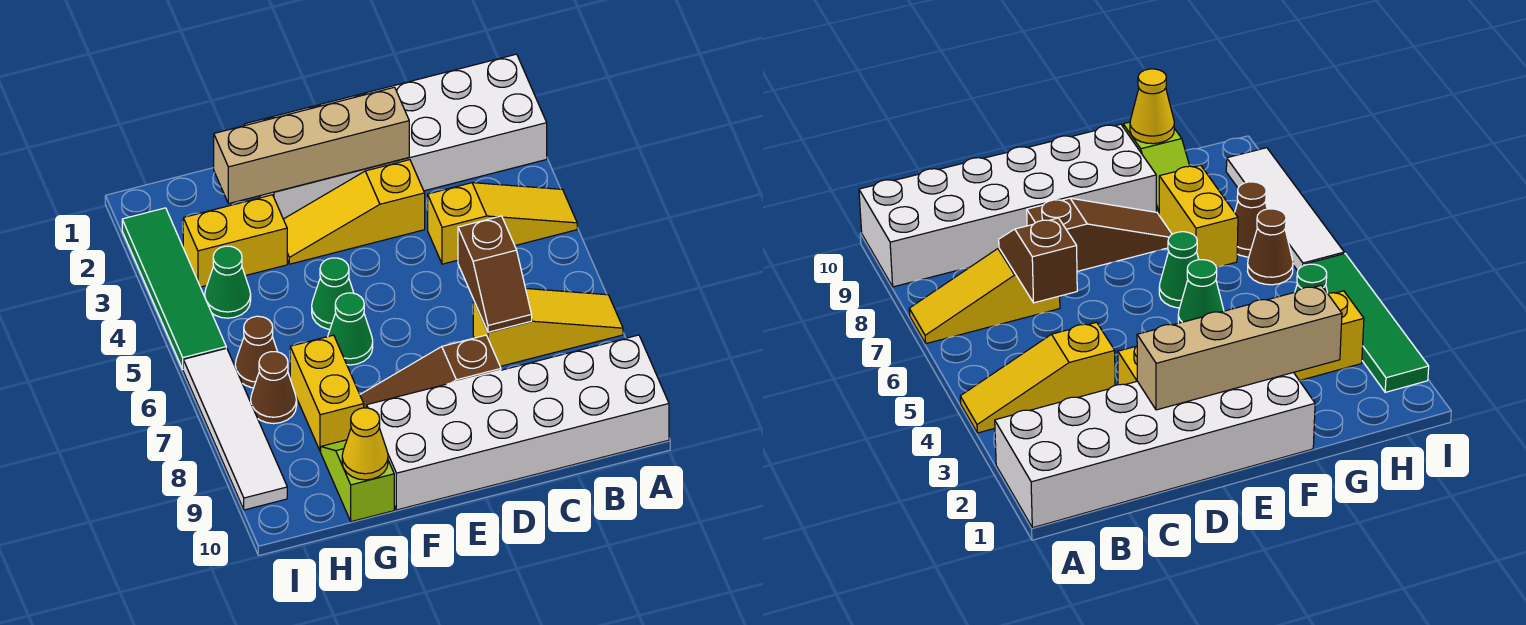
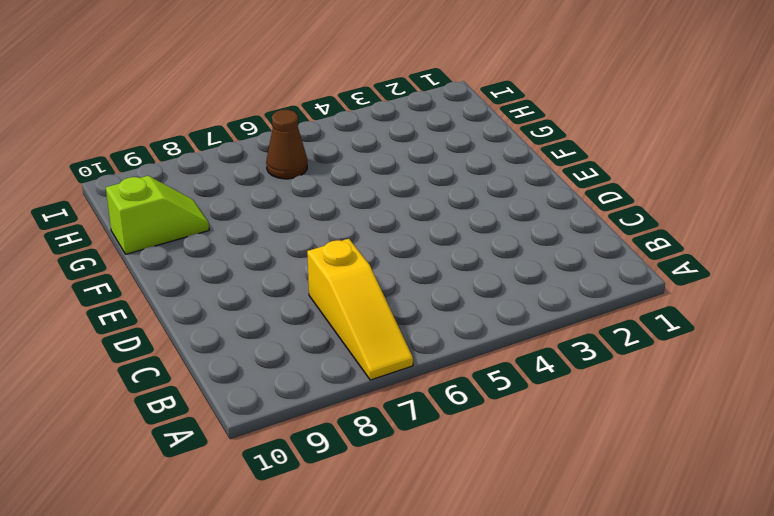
none -> white brick A1:F2 level 1
none -> yellow slope A4:C4 level 1 top C
none -> white brick A9:F10 level 1

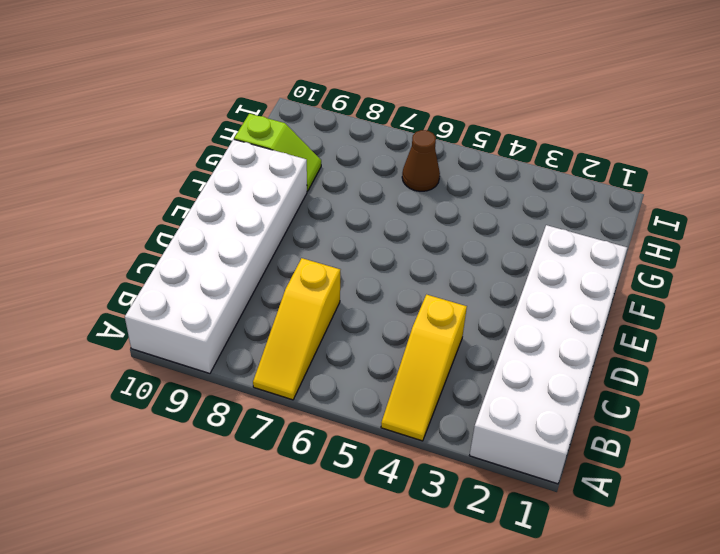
none -> yellow slope D3:F3 level 1 top D
none -> brown slope D8:F8 level 1 top D
none -> green cone F5 level 1

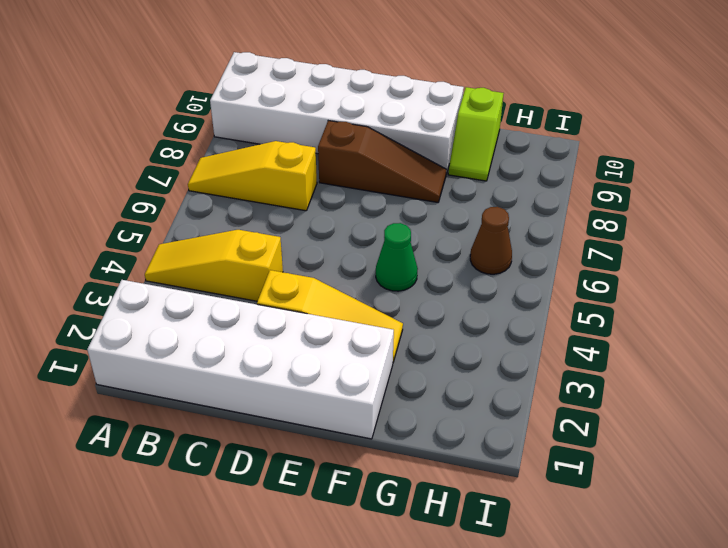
none -> green cone F6 level 1
none -> yellow brick G3:H3 level 1
none -> yellow brick G7:G8 level 1

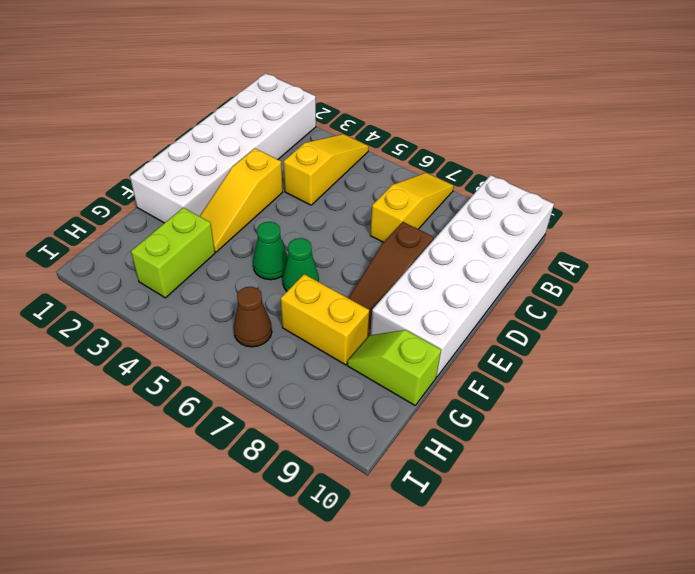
lime brick G3:H3 level 1 -> yellow brick G3:H3 level 1
none -> green cone H4 level 1
none -> brown cone H7 level 1
none -> green tile I2:I5 level 1

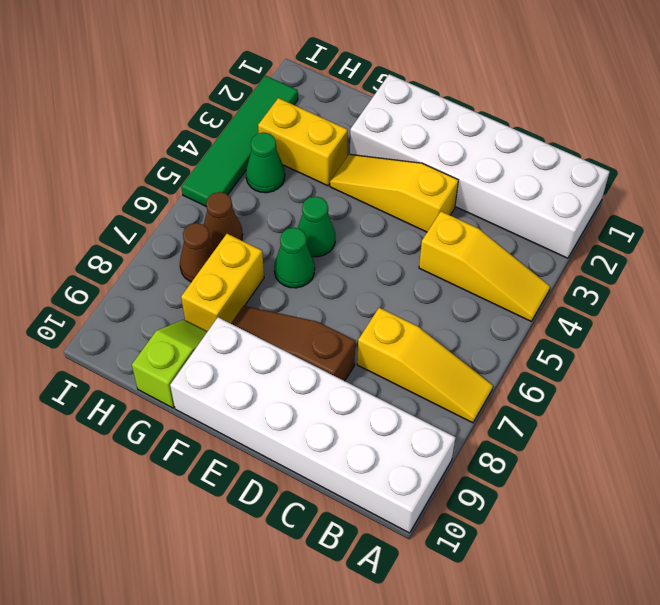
none -> white tile I6:I9 level 1
none -> brown slope C6:C7 level 2 top 6
none -> tan brick D2:G2 level 2

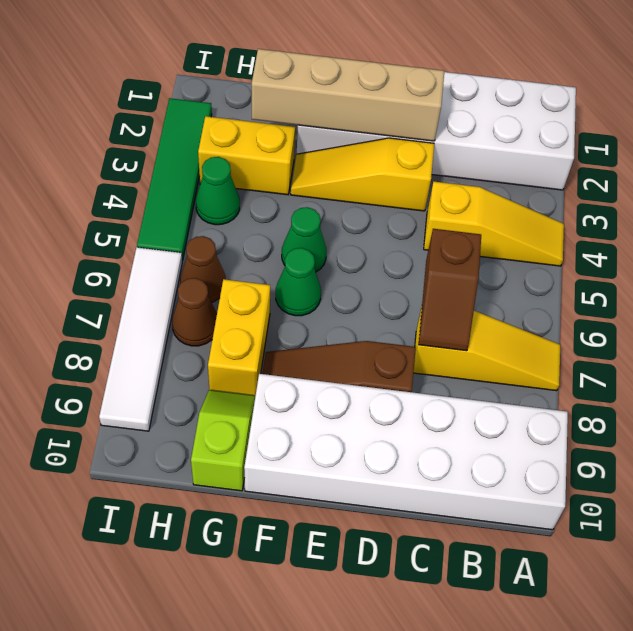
none -> yellow cone G10 level 2

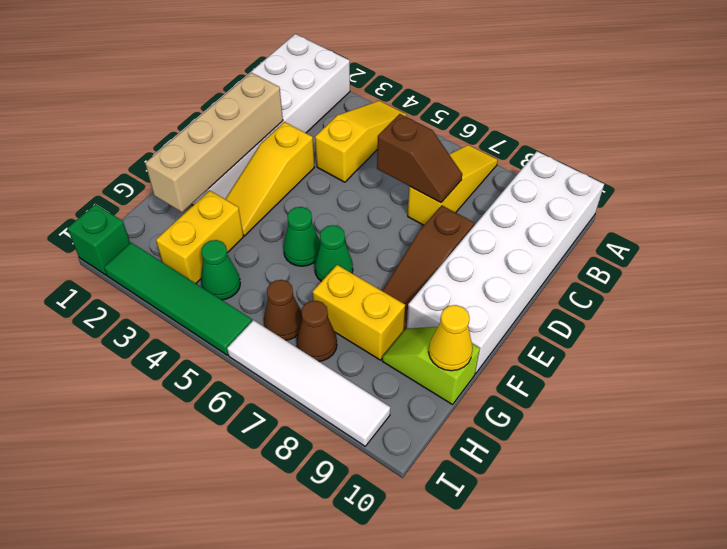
green brick I1 level 1 -> none

